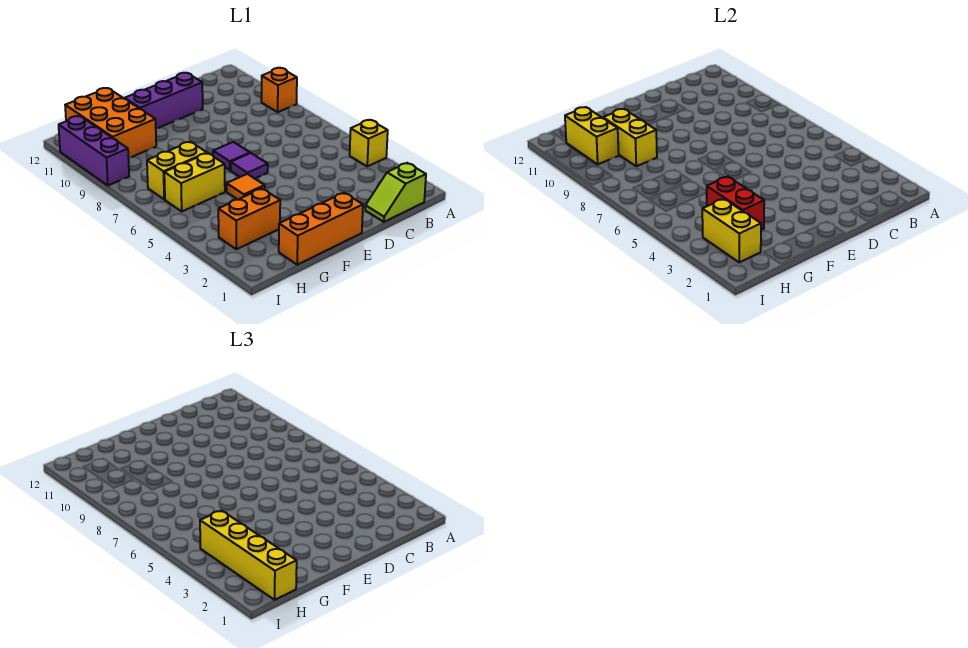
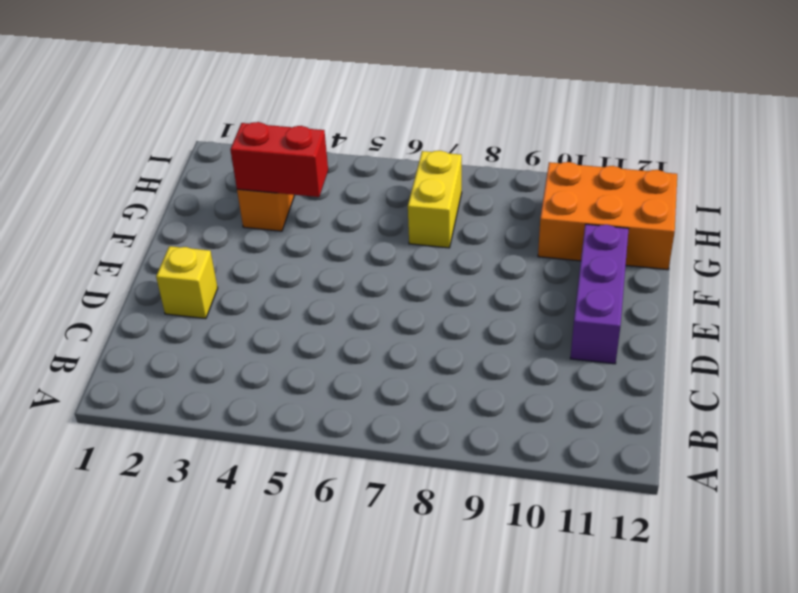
yellow brick D2 level 1 -> yellow brick A4 level 1
none -> orange brick A9 level 1
none -> lime slope B1:C1 level 1 top B
none -> orange brick E1:G1 level 1

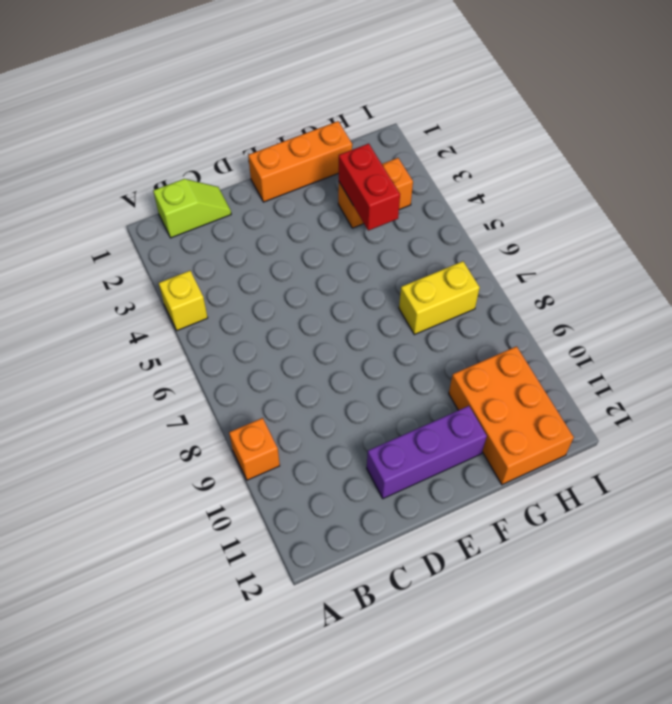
none -> purple tile E6 level 1
none -> purple tile E7 level 1
none -> orange tile F5 level 1

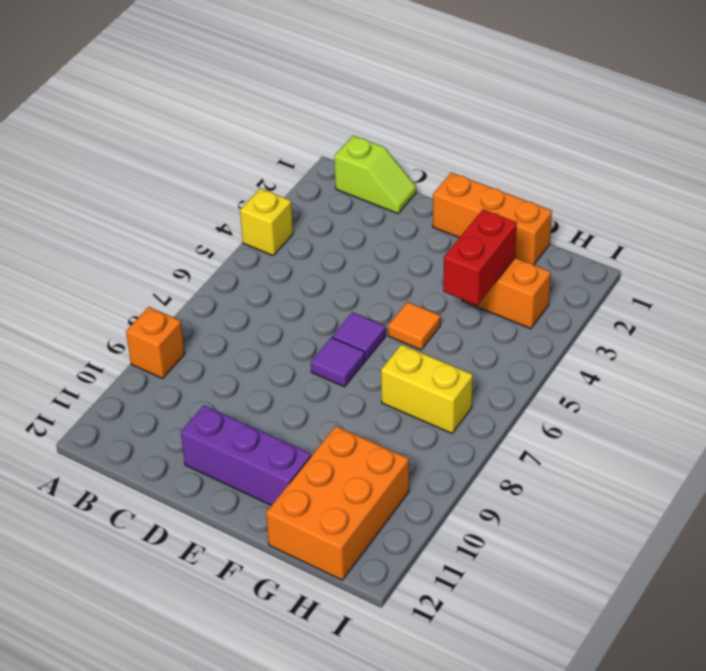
none -> yellow brick G6:H6 level 1
none -> purple brick I9:I11 level 1
none -> yellow brick G9:G10 level 2

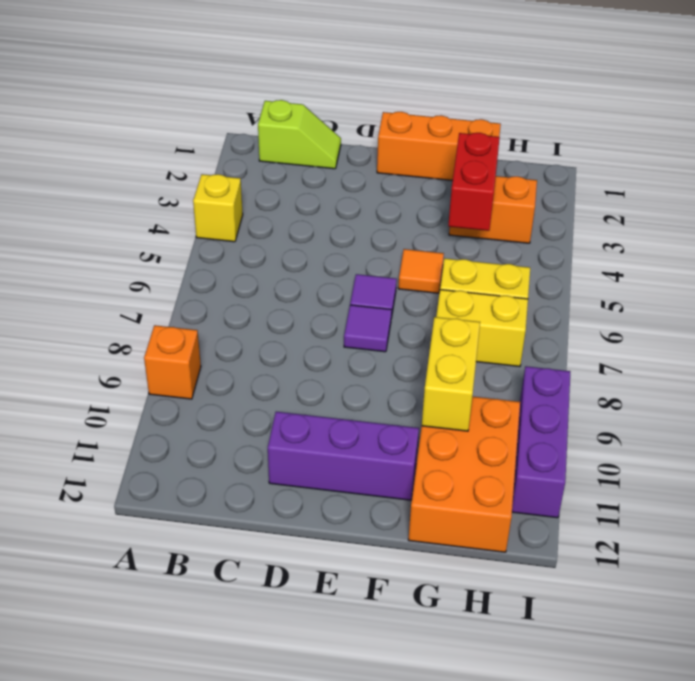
none -> yellow brick H2:H3 level 2
none -> yellow brick H10:H11 level 2
none -> yellow brick H1:H4 level 3

